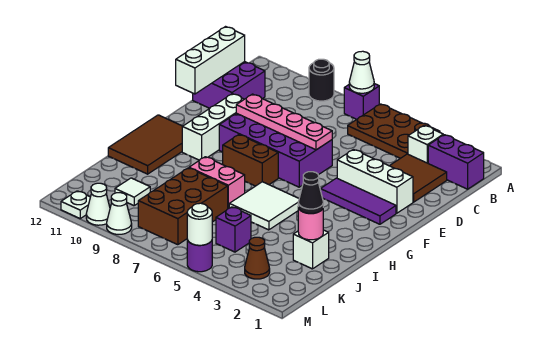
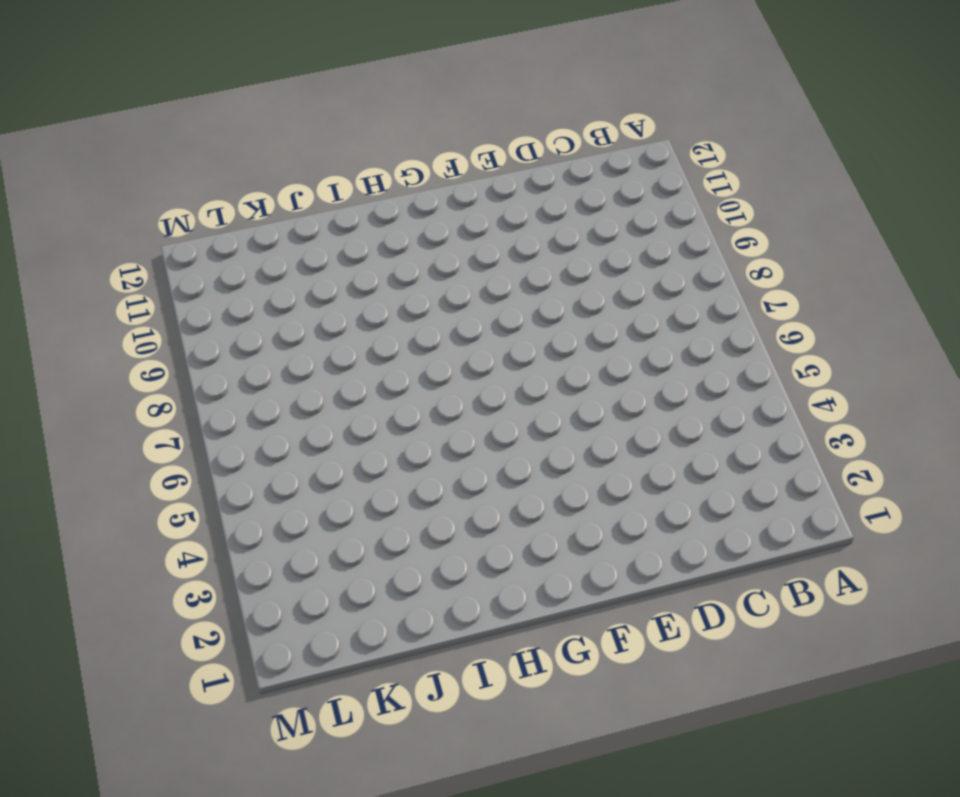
none -> brown plate A4:B6 level 1
none -> purple brick A7 level 1
none -> black round brick A9 level 1
none -> purple brick B1:B2 level 1

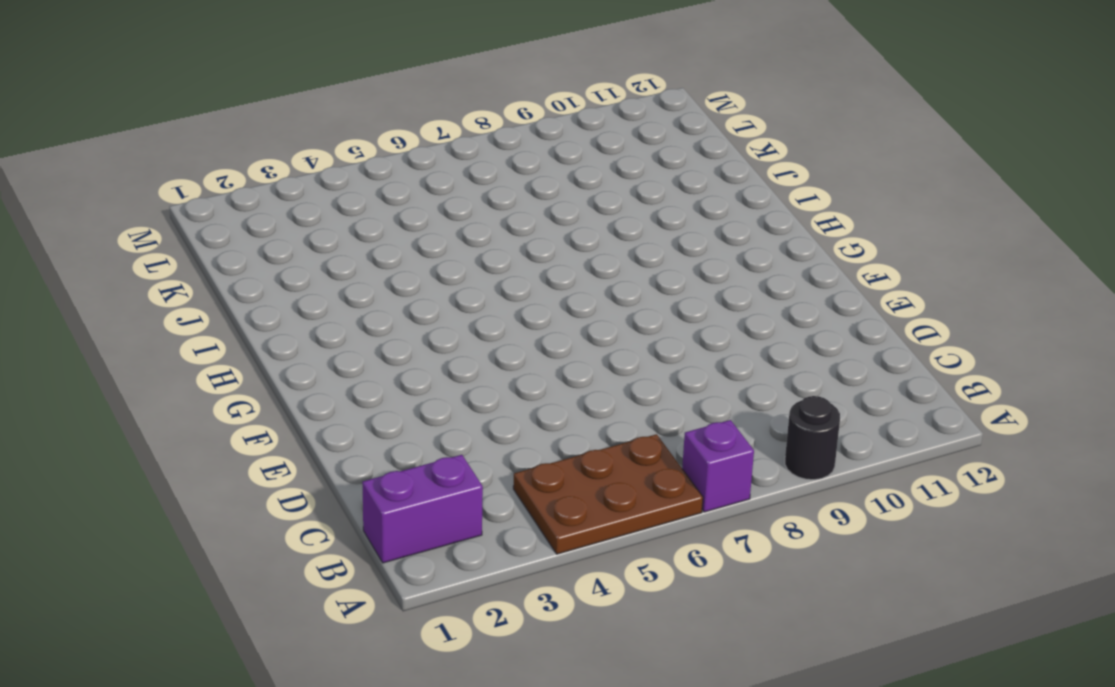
none -> white brick B3 level 1
none -> brown tile C2:D3 level 1
none -> purple brick C11:D12 level 1
none -> white brick E2:E4 level 1

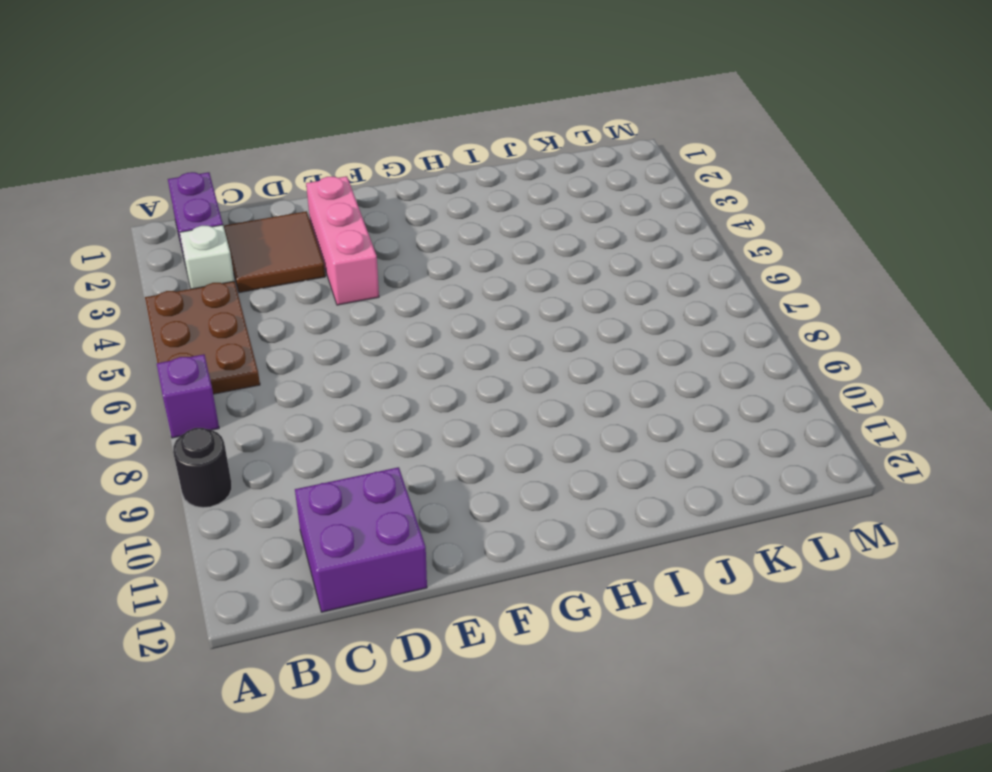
pink brick E2:E4 level 1 -> white brick E2:E4 level 1
none -> purple brick E6:F9 level 1
none -> white brick E10:G10 level 1
none -> purple tile F2:F4 level 1
none -> brown brick G7:G8 level 1

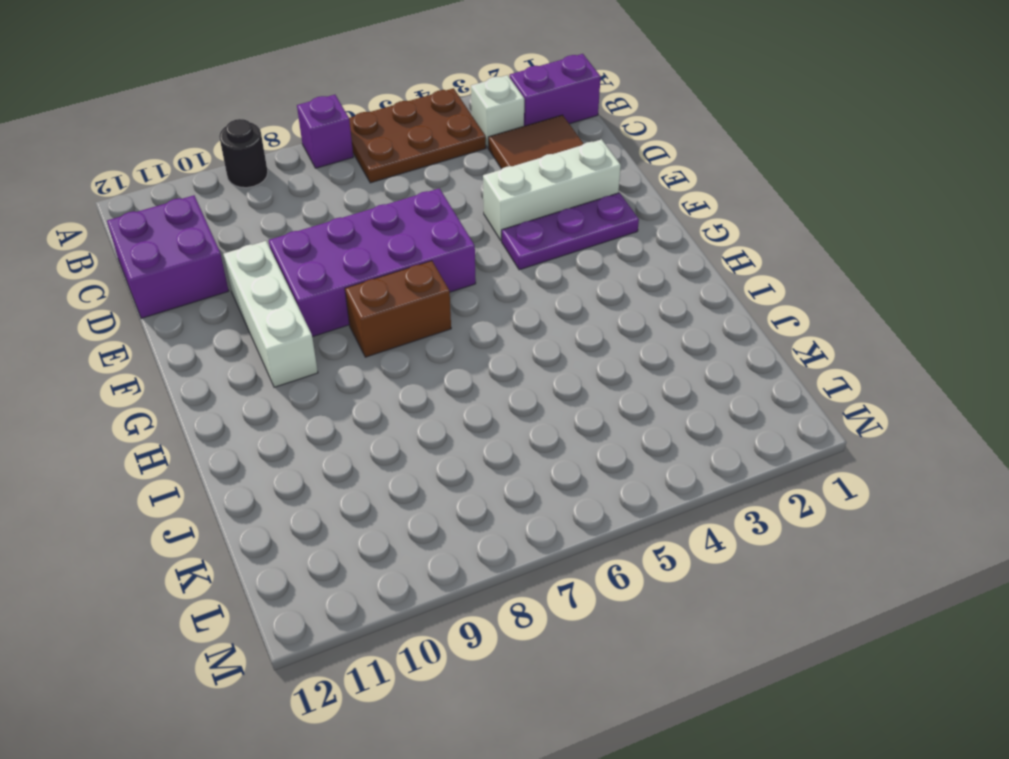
purple plate F2:F4 level 1 -> purple tile F2:F4 level 1
none -> brown tile G11:I12 level 1
none -> white tile H5:I6 level 1
none -> pink brick I7:I8 level 1
none -> white brick J2 level 1

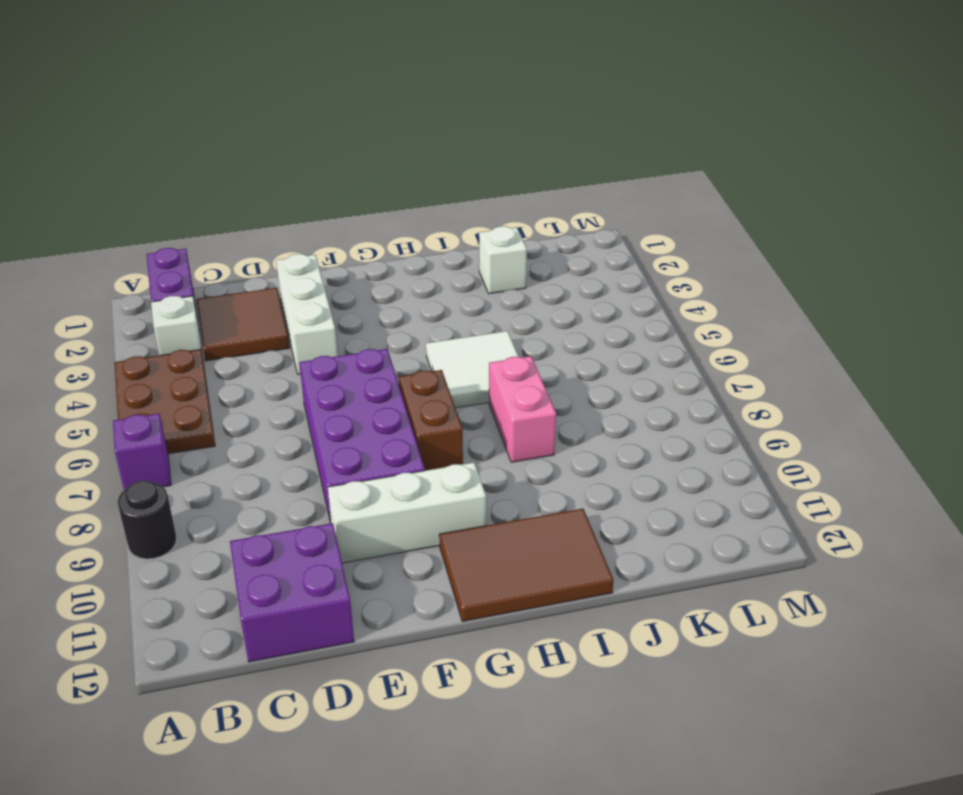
none -> purple tile F2:F4 level 1
none -> brown brick J7:L8 level 1
none -> purple brick K5 level 1
none -> white tile K10 level 1

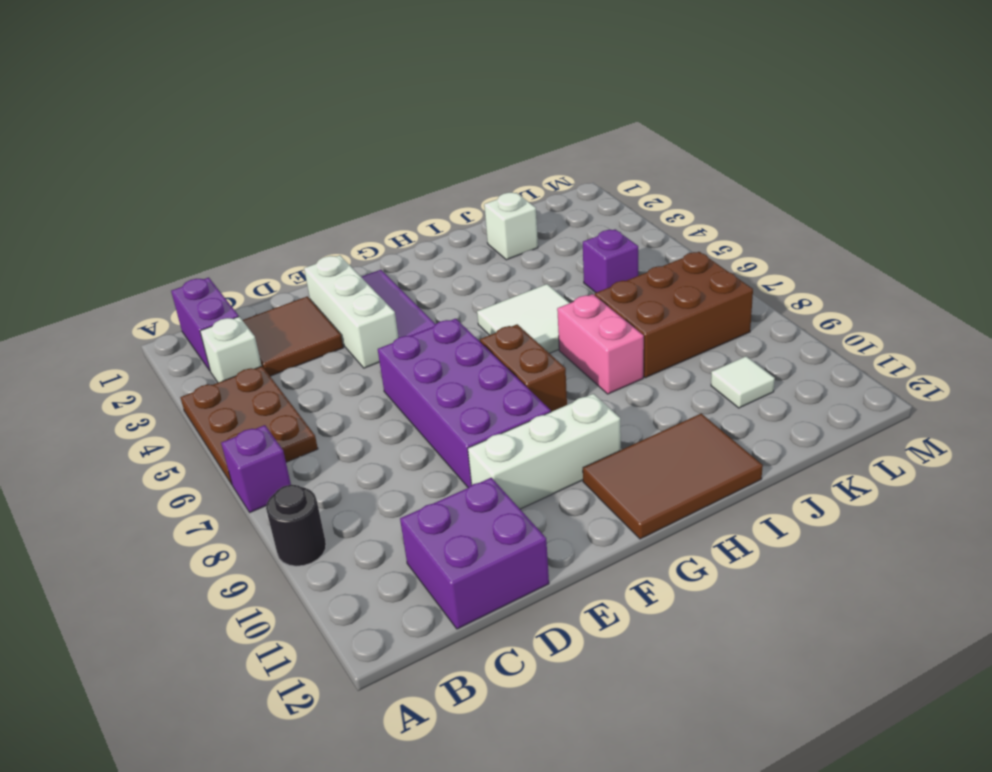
none -> brown cone L3 level 1
none -> purple round brick M5 level 1
none -> white cone M9 level 1
none -> white cone M10 level 1

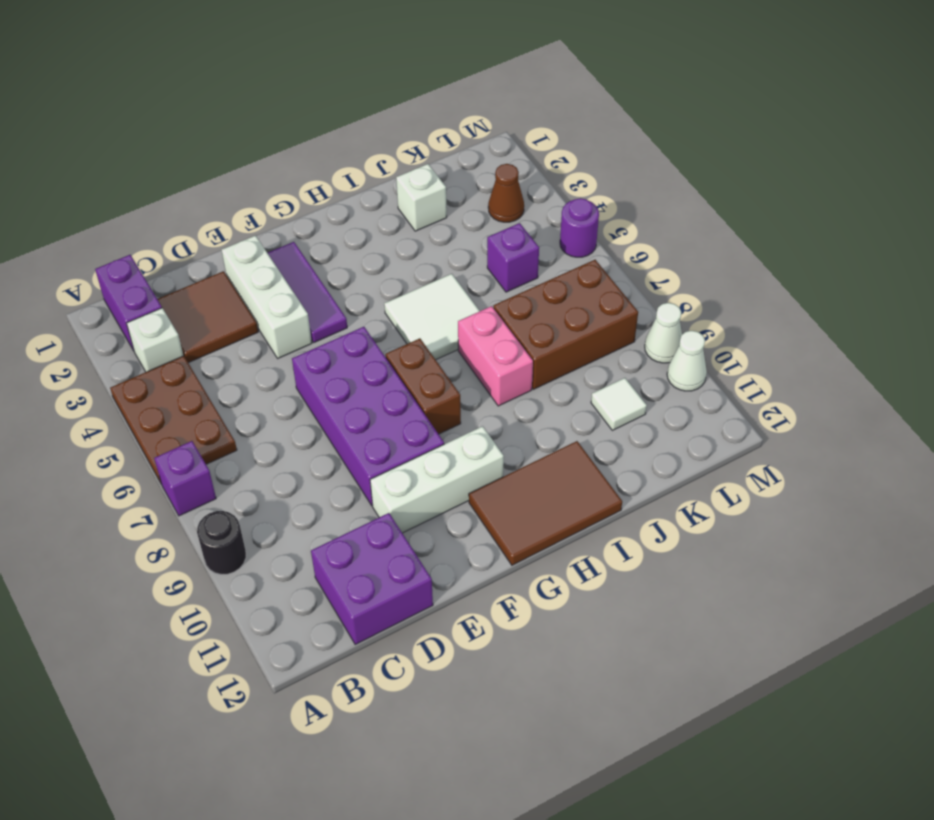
none -> white plate M11 level 1
none -> white cone A7 level 2
none -> white brick C12:E12 level 2
none -> pink plate E6:E9 level 2

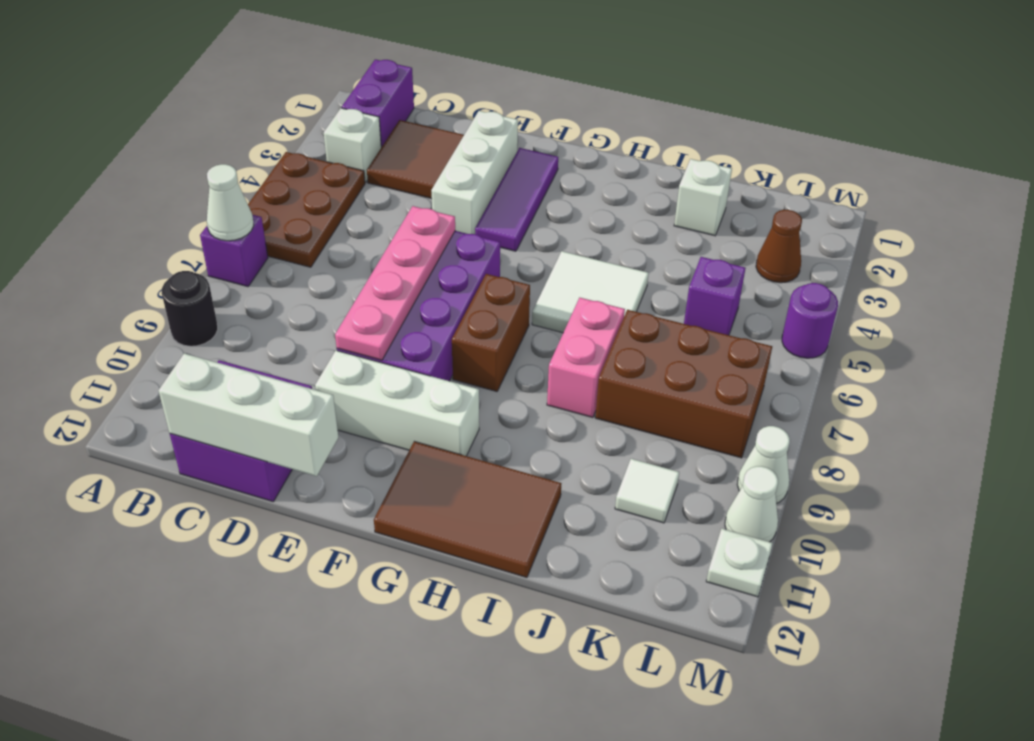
none -> pink round brick J2 level 2
none -> white round brick M5 level 2
none -> black cone J2 level 3

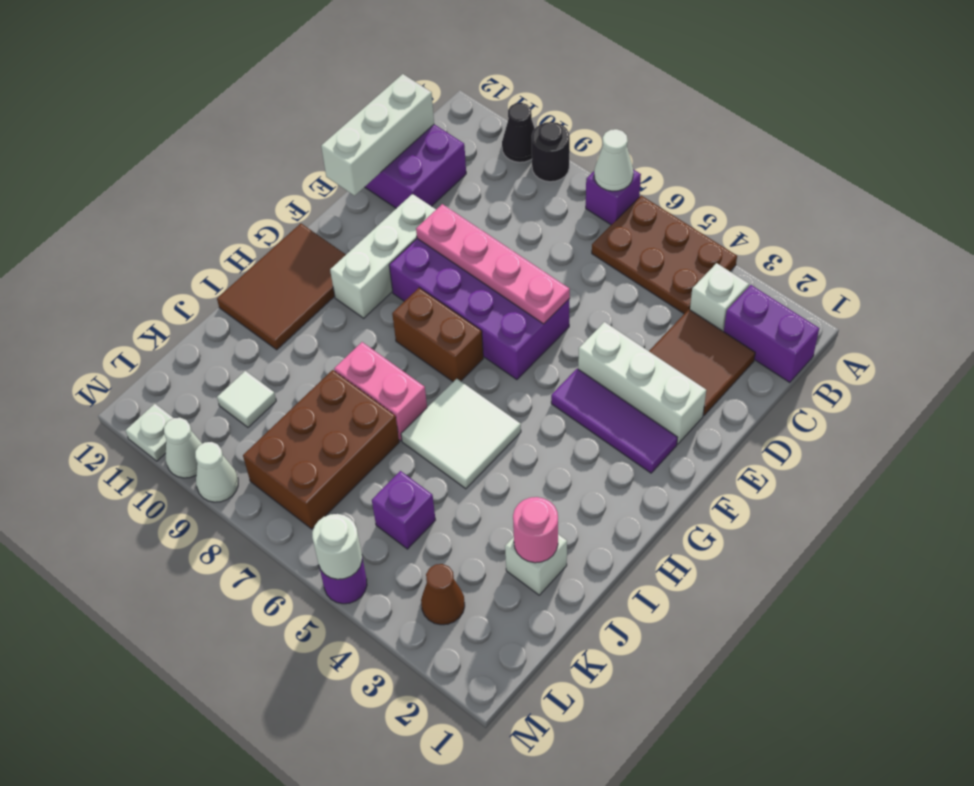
black cone A10 level 1 -> black cone J2 level 3

